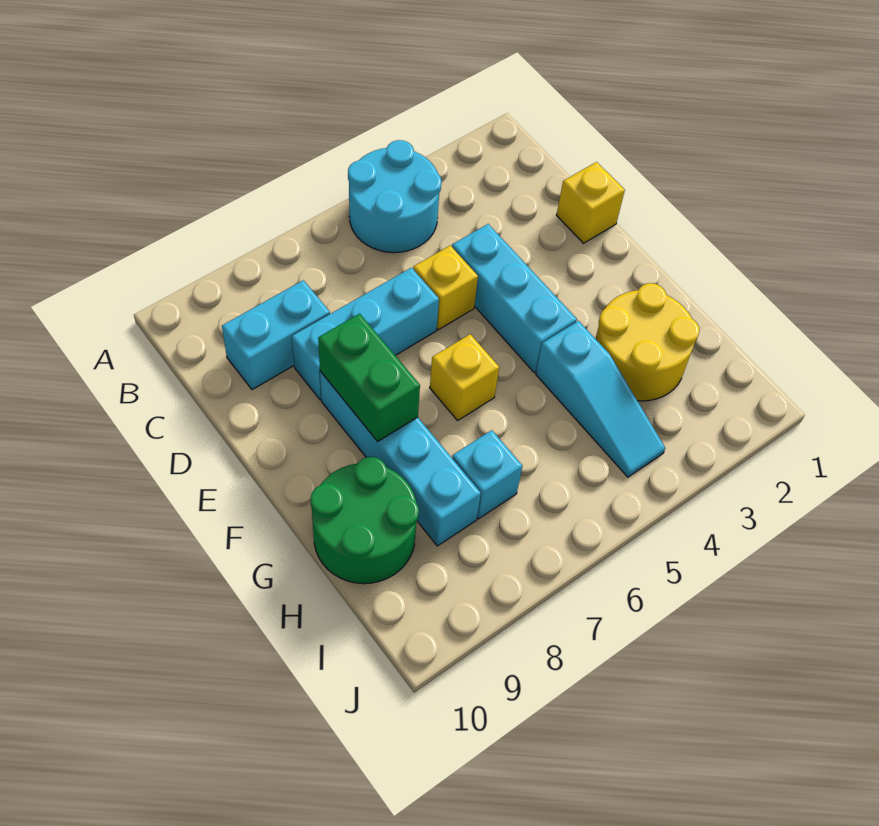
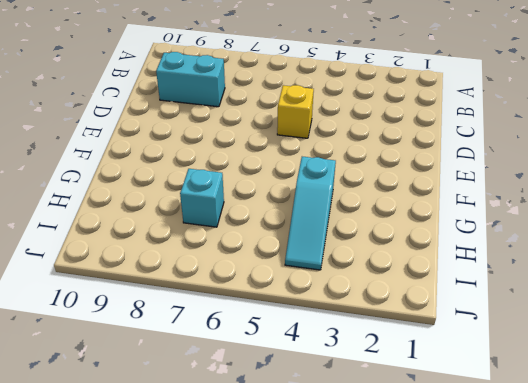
none -> cyan round brick A4:B5 level 1
none -> yellow brick D1 level 1
none -> cyan brick D4:F4 level 1

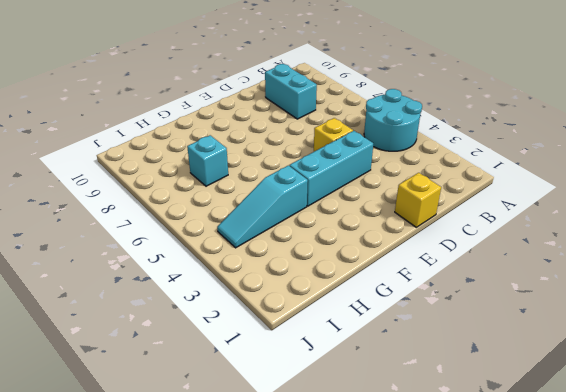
none -> cyan brick D6:D8 level 1
none -> cyan brick E8:H8 level 1
none -> yellow brick F6 level 1

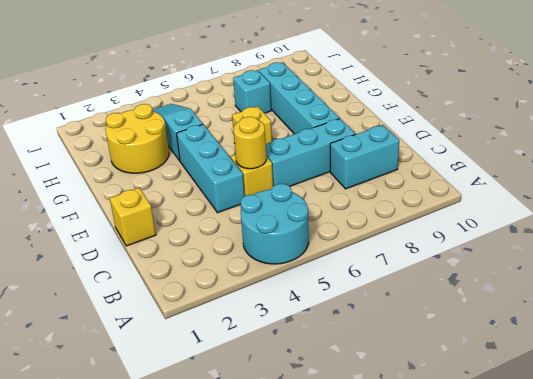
yellow round brick D5 level 2 -> none
none -> green round brick G9:H10 level 1
none -> green brick E8:F8 level 2

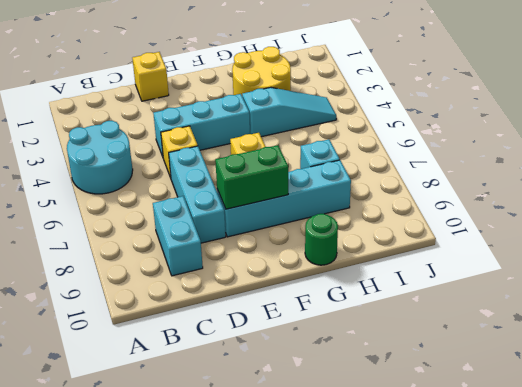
green round brick G10 level 1 -> green round brick G9:H10 level 1

